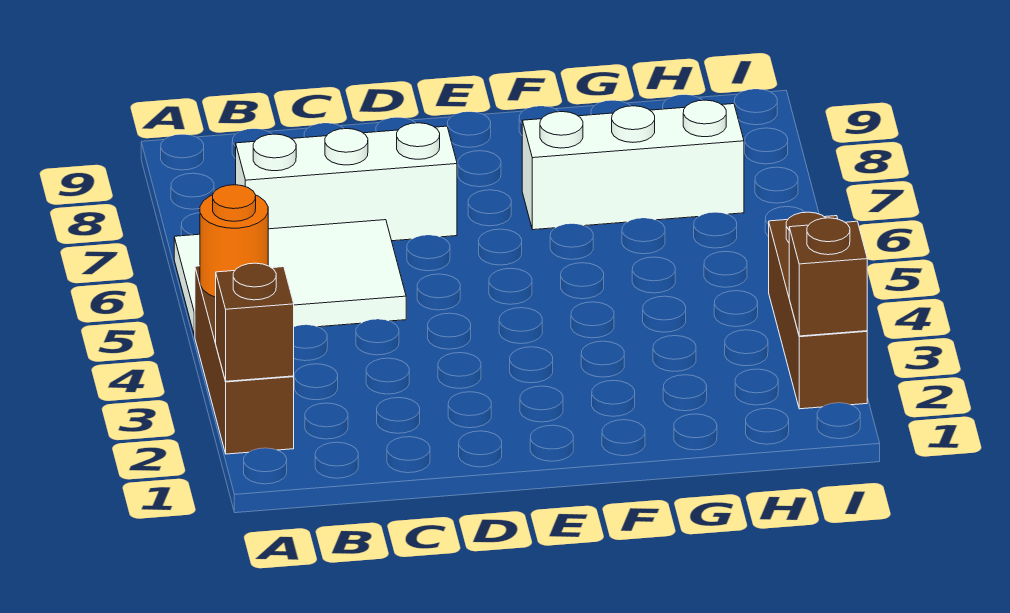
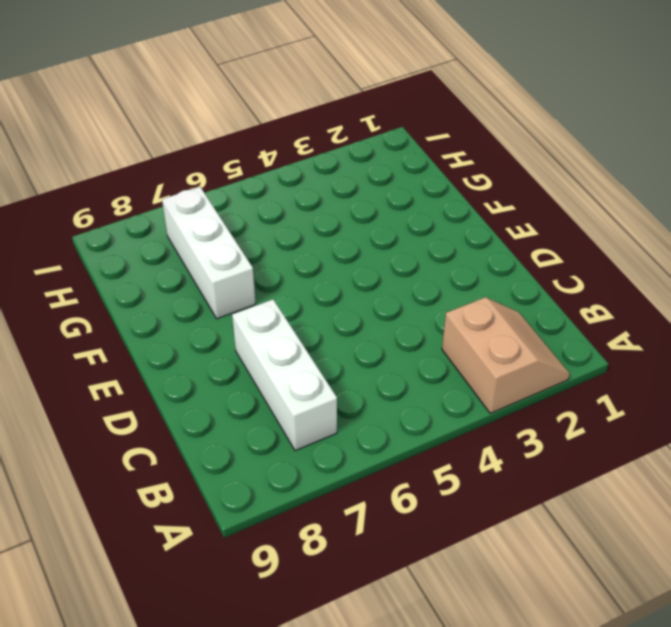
tan slope A2:B3 level 1 top 3 -> brown brick A2:A4 level 1
none -> white tile A5:C6 level 1
none -> brown brick I2:I4 level 1

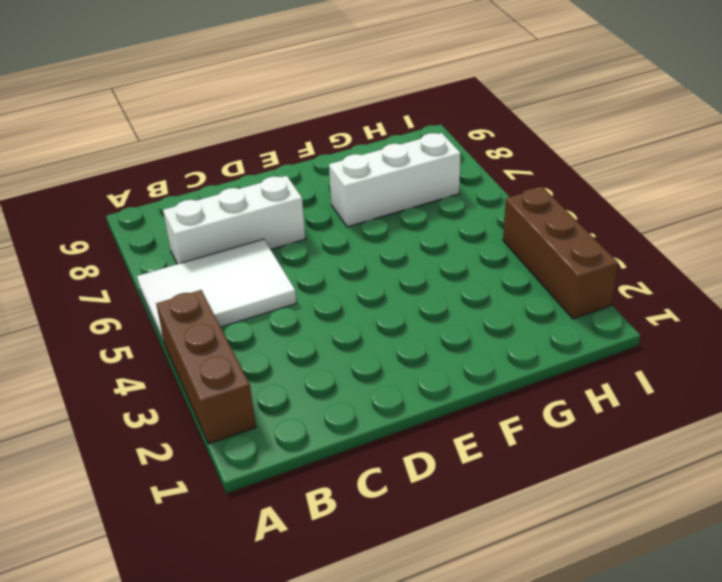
none -> brown brick A2 level 2
none -> orange round brick A4 level 2

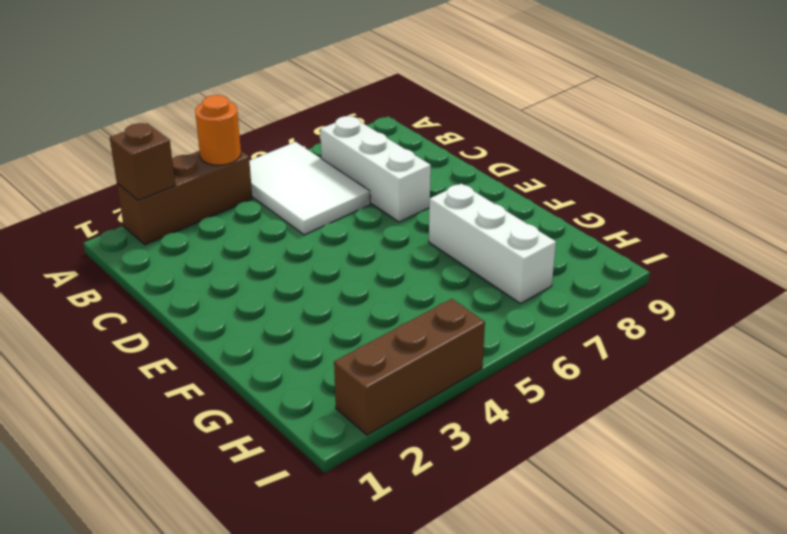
none -> brown brick I2 level 2

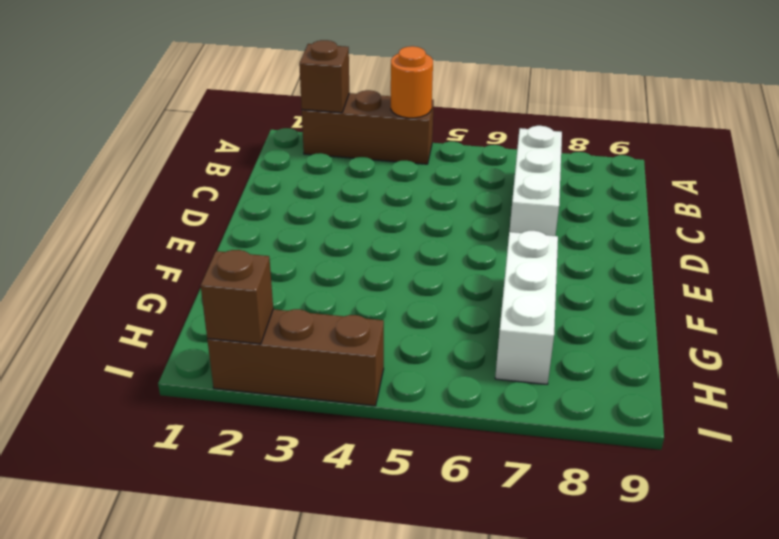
none -> white tile A5:C6 level 1

